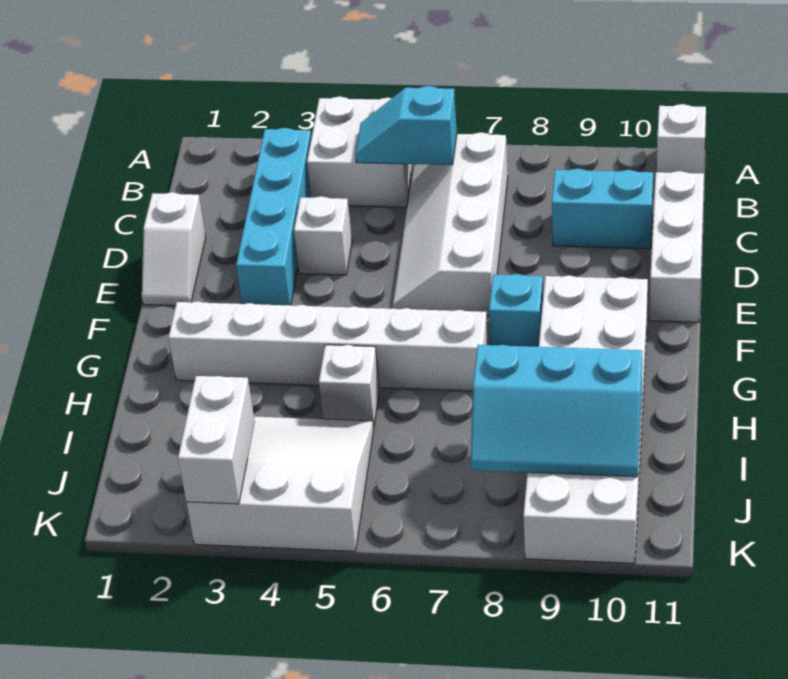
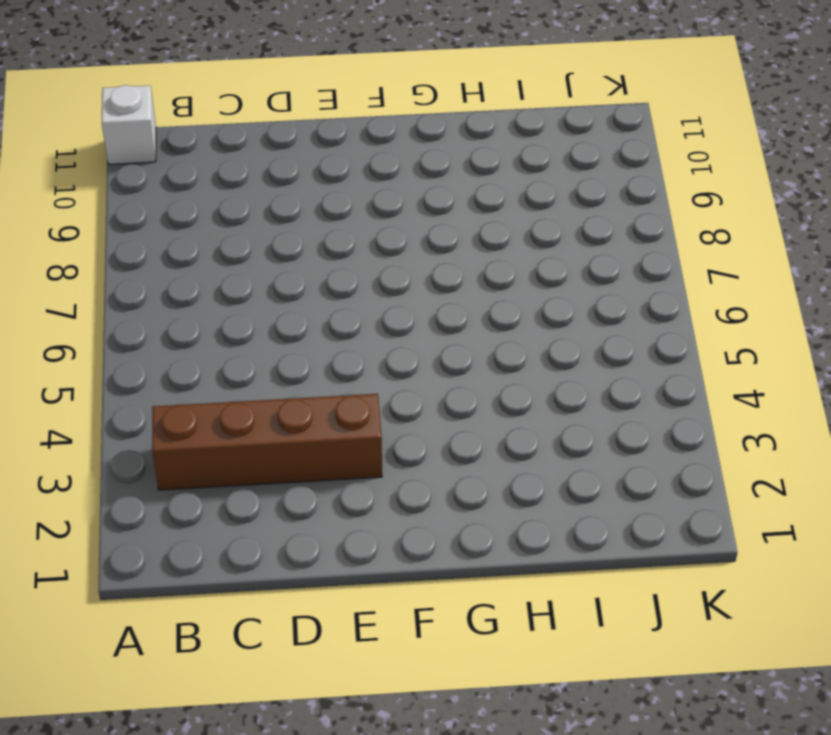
brown brick B3:E3 level 1 -> cyan brick B3:E3 level 1
none -> white brick A4:B5 level 1
none -> white slope B6:E7 level 1 top 7
none -> cyan brick C9:C10 level 1

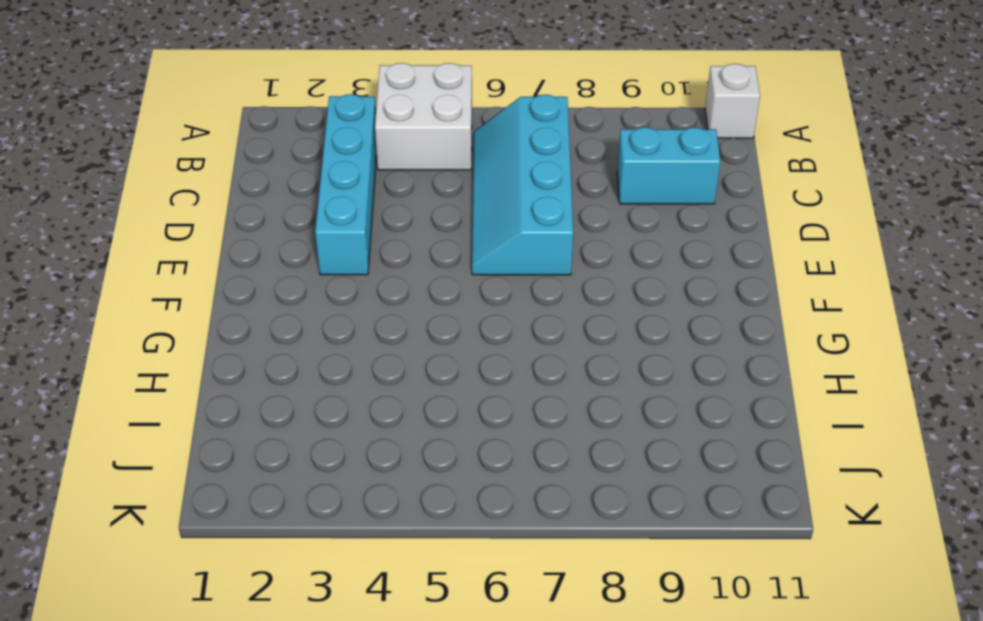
cyan slope B6:E7 level 1 top 7 -> white slope B6:E7 level 1 top 7
none -> white brick C11:E11 level 1
none -> white slope D1:E1 level 1 top D
none -> white brick D4 level 1

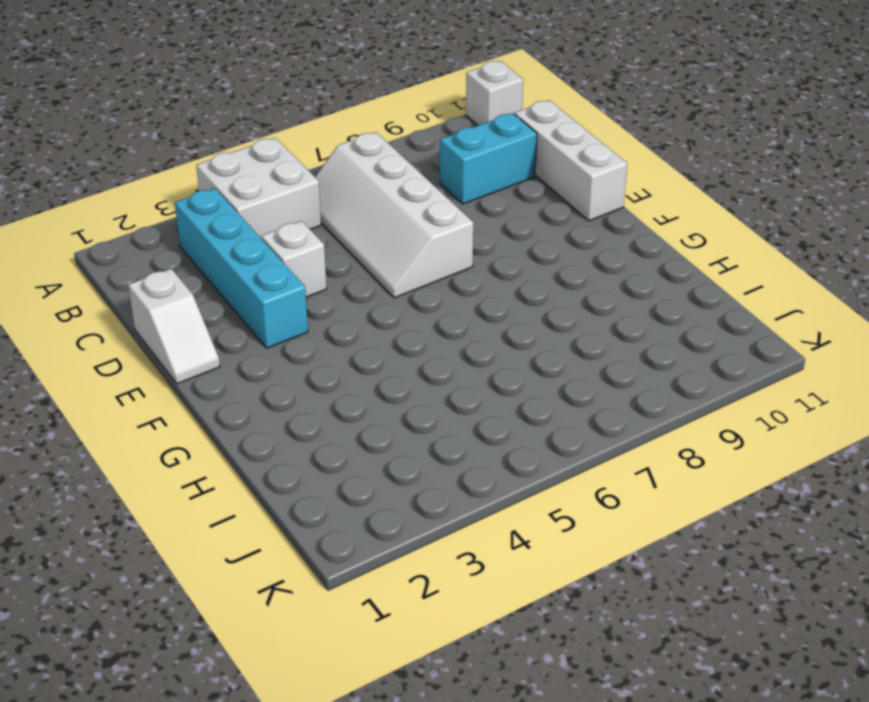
none -> cyan brick F8 level 1
none -> white brick F9:K10 level 1
none -> white brick G2:G7 level 1

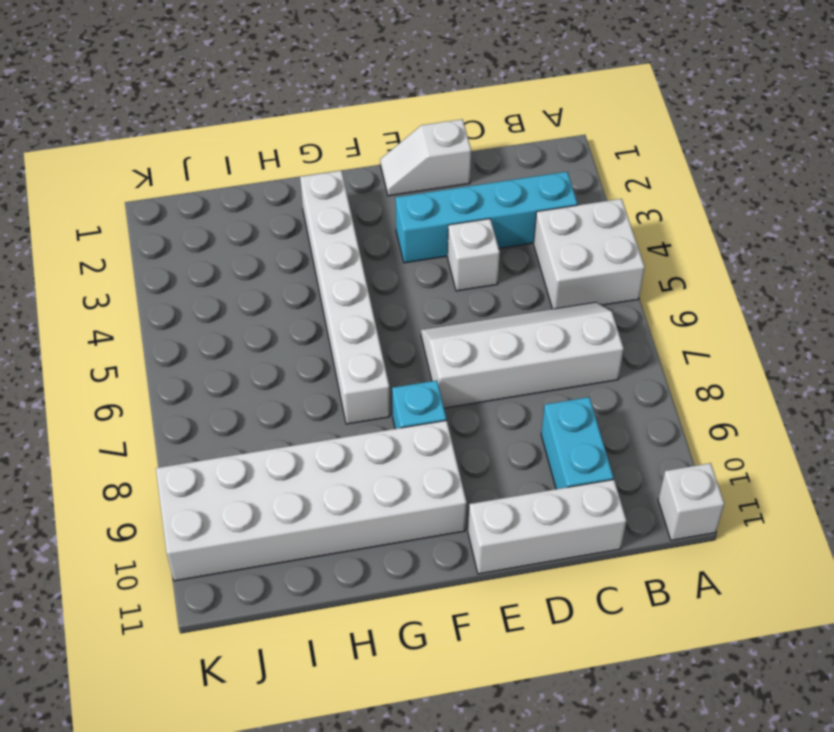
none -> white brick H5 level 1
none -> white slope I3:K5 level 1 top K
none -> cyan slope B5:B6 level 2 top 6

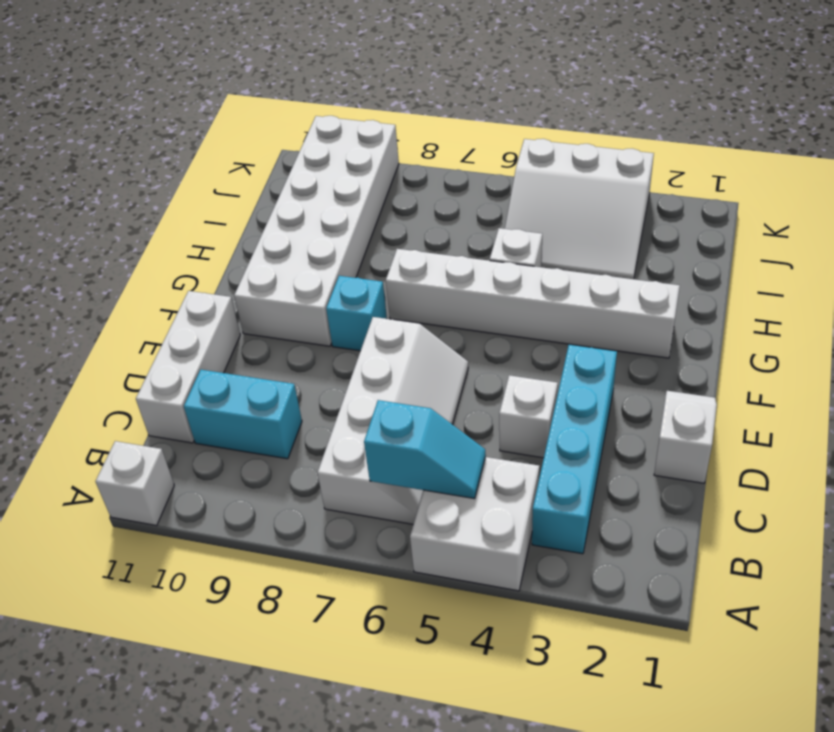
none -> cyan slope I8:J10 level 2 top I
none -> white brick J3:K3 level 2

